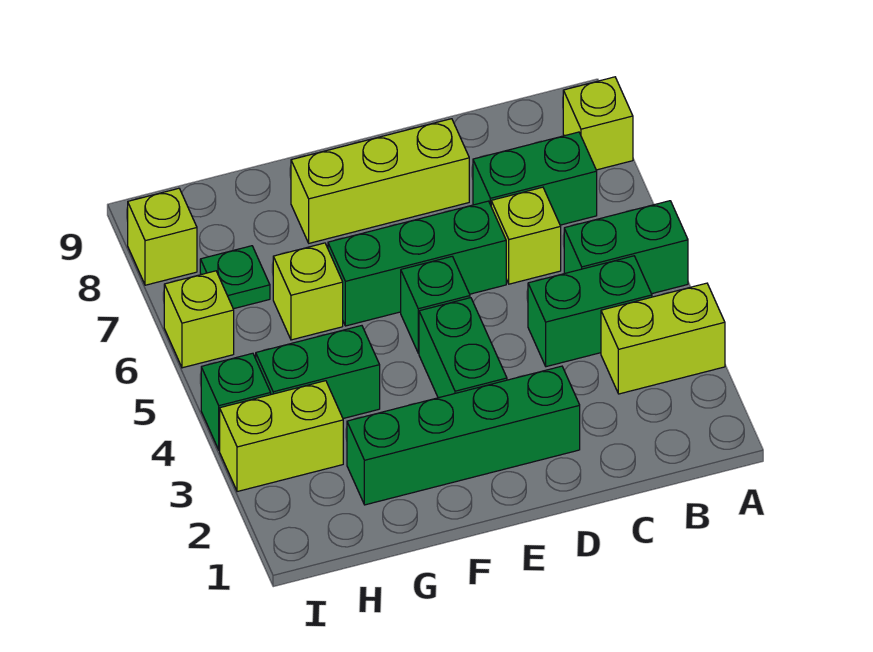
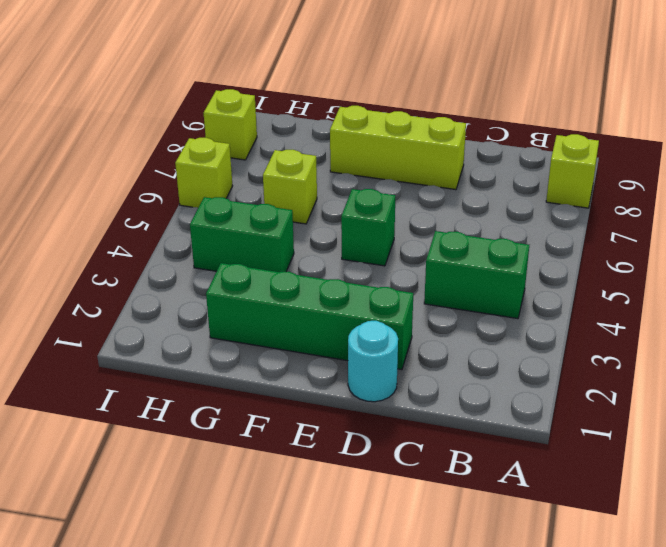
cyan round brick D1 level 1 -> none
none -> lime brick A3:B3 level 1
none -> green brick A5:B5 level 1
none -> green brick B7:C7 level 1

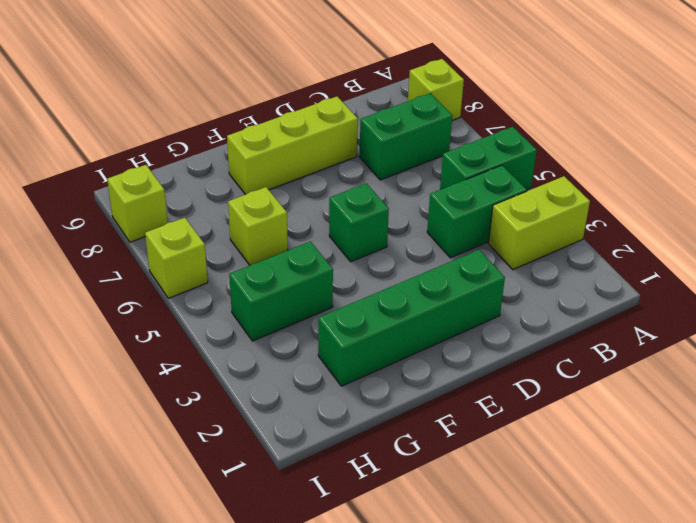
none -> lime brick C6 level 1
none -> green brick D6:F6 level 1
none -> green brick E3:E4 level 1

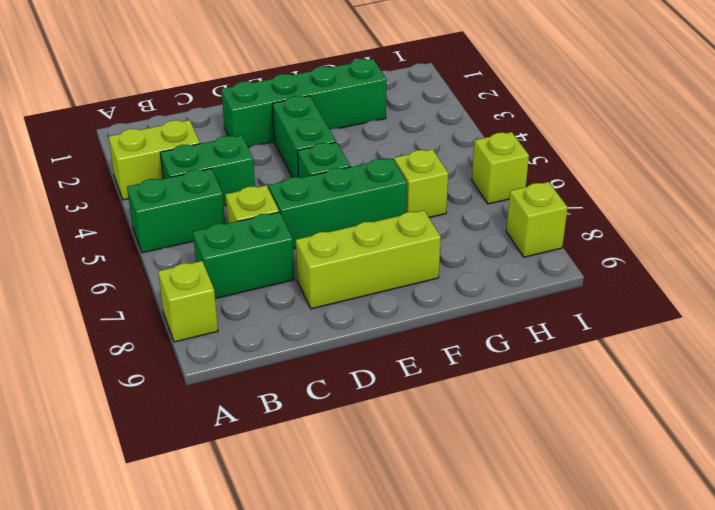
none -> green brick G4:H4 level 1
none -> lime brick H3:I3 level 1
none -> green plate H7 level 1

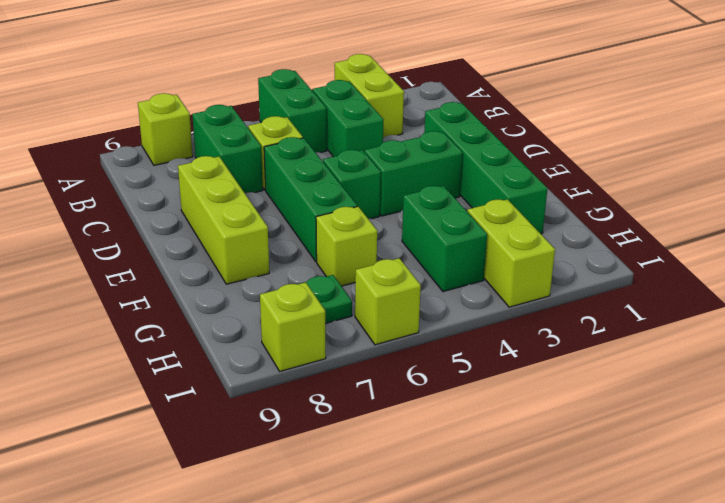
none -> green brick I4 level 1

